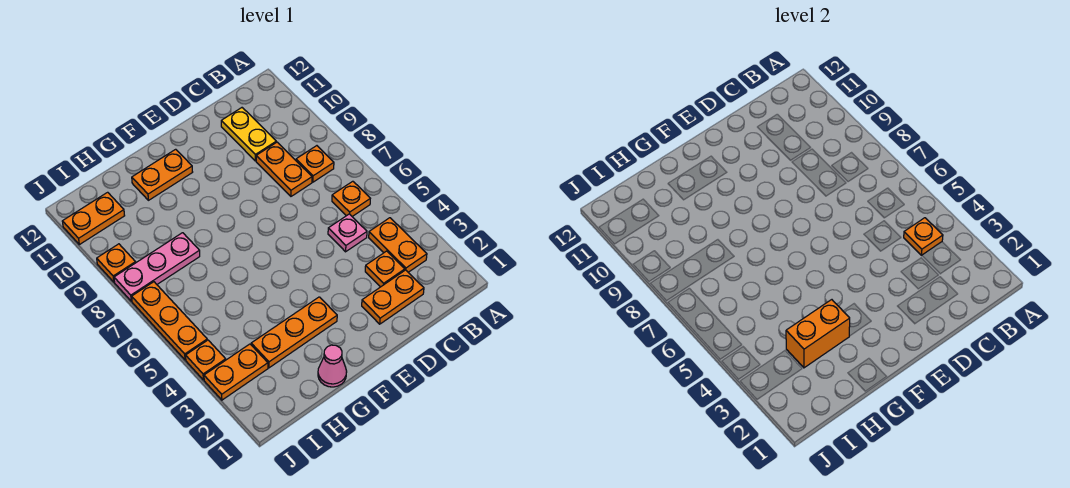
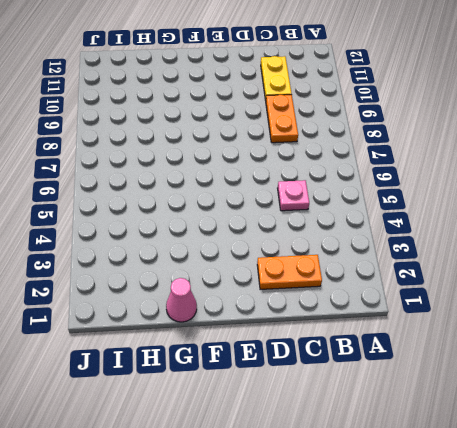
none -> orange plate B3:B4 level 1
none -> orange plate B6 level 1
none -> orange plate B8 level 1

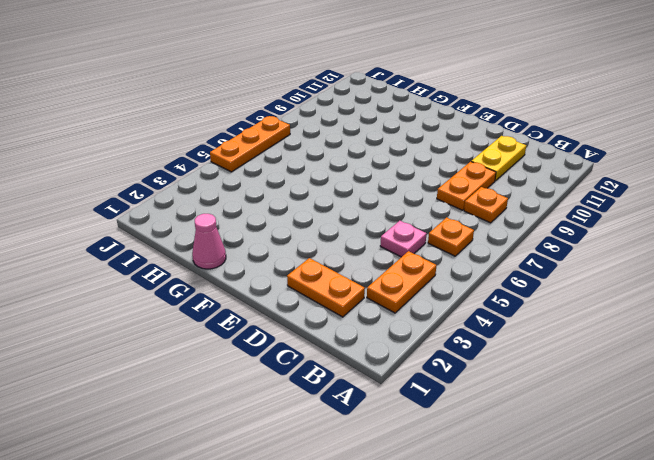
none -> orange plate C3 level 1
none -> orange plate F3:H3 level 1
none -> orange plate F11:G11 level 1

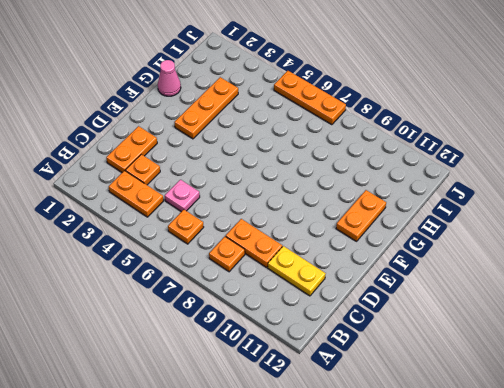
none -> pink plate H8:J8 level 1
none -> orange plate I3:J3 level 1
none -> orange plate I11:J11 level 1

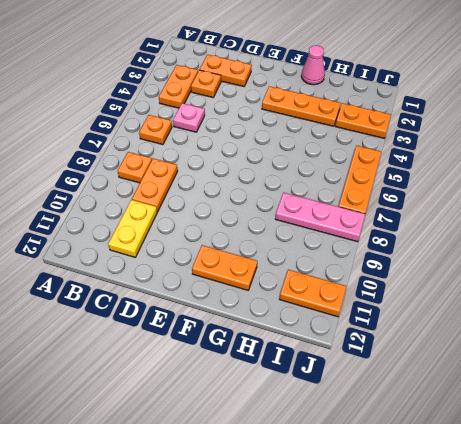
none -> orange plate J4 level 1
none -> orange plate J9 level 1
none -> orange plate B4 level 2

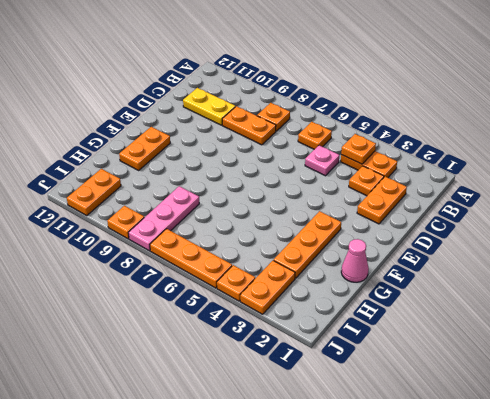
none -> orange brick G3:H3 level 2

